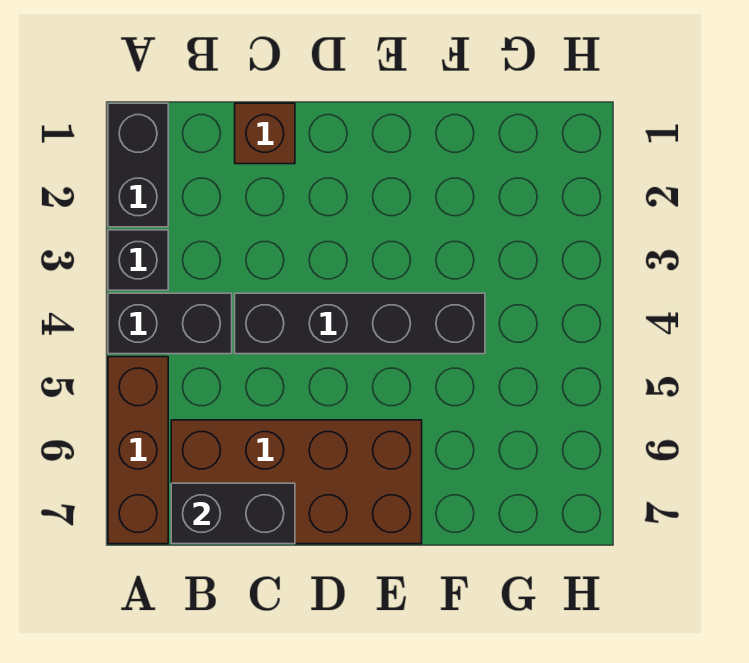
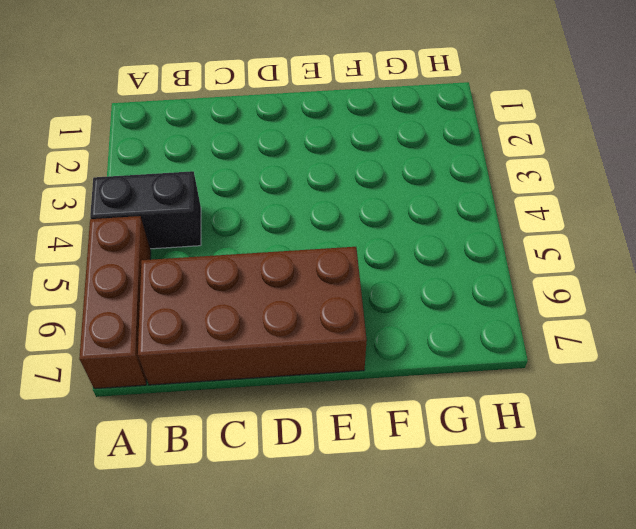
none -> black brick A1:A2 level 1
none -> black brick A3 level 1

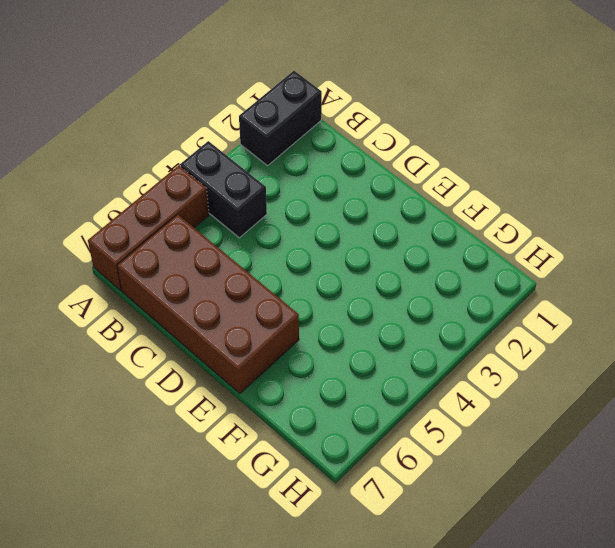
none -> black brick A3 level 1
none -> brown brick C1 level 1

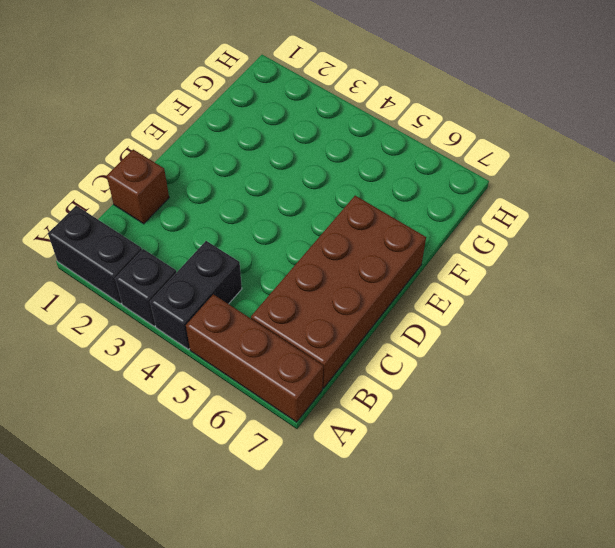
none -> black brick C4:F4 level 1
none -> black brick B7:C7 level 2

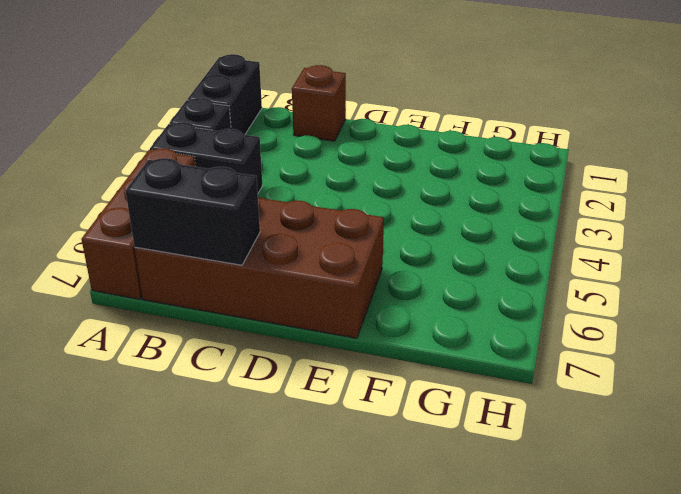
none -> black brick C4:F4 level 1

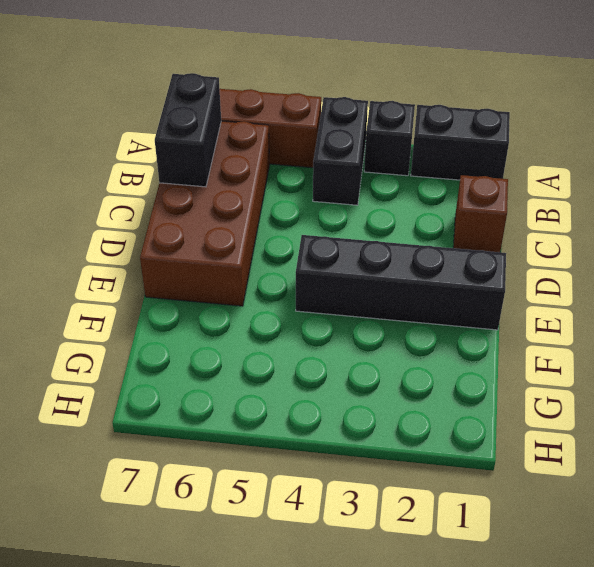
black brick E1:E4 level 1 -> black brick C4:F4 level 1

